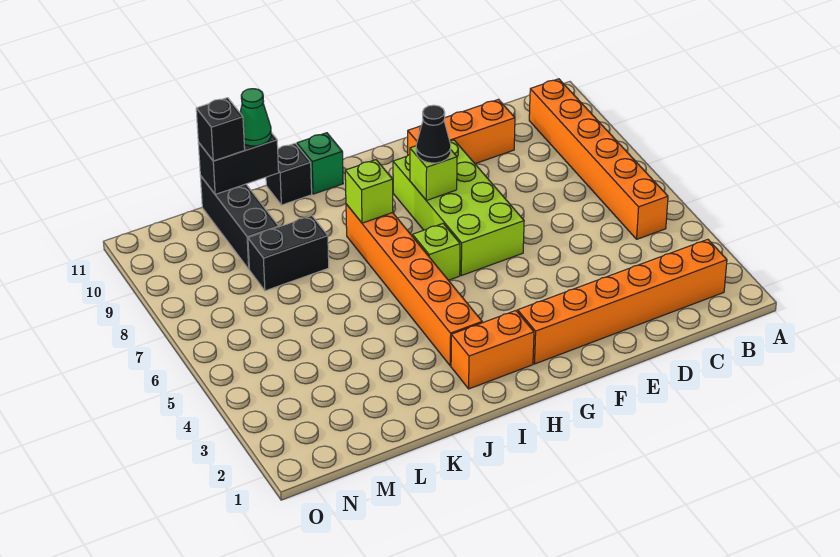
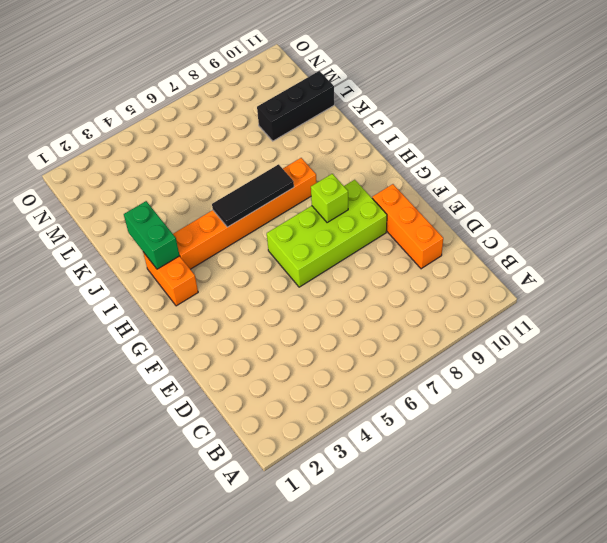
green brick I2:J2 level 2 -> none
black tile I5:I7 level 2 -> none
none -> orange brick B2:G2 level 1
none -> orange brick B5:B10 level 1
none -> lime brick H6 level 1

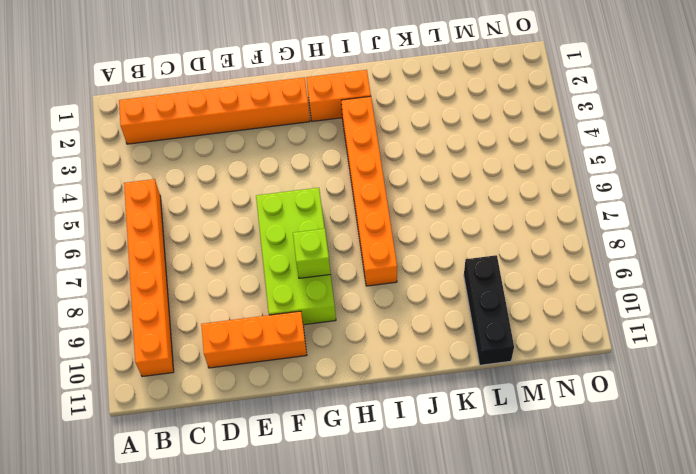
none -> lime brick H6 level 1
none -> green brick I11 level 1
none -> black brick J11 level 1

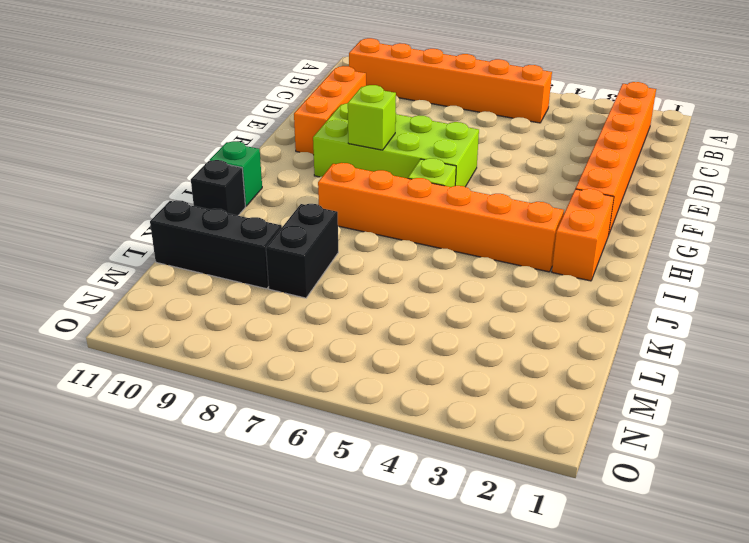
none -> lime brick I8 level 2
none -> black brick K11:L11 level 2
none -> black cone G8 level 3

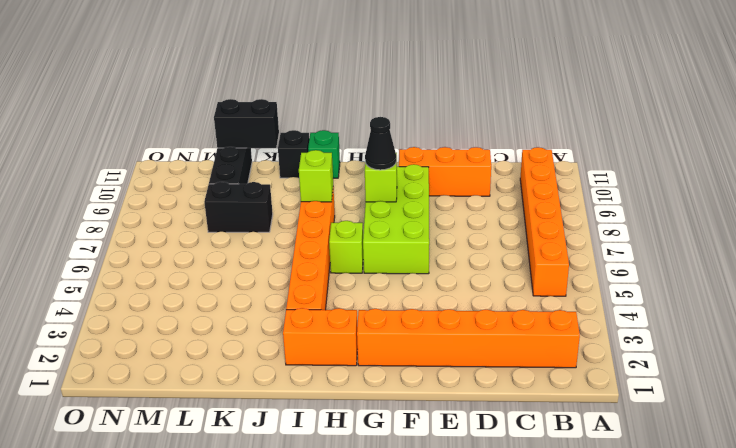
none -> green cone K11 level 3
none -> black brick L11 level 3

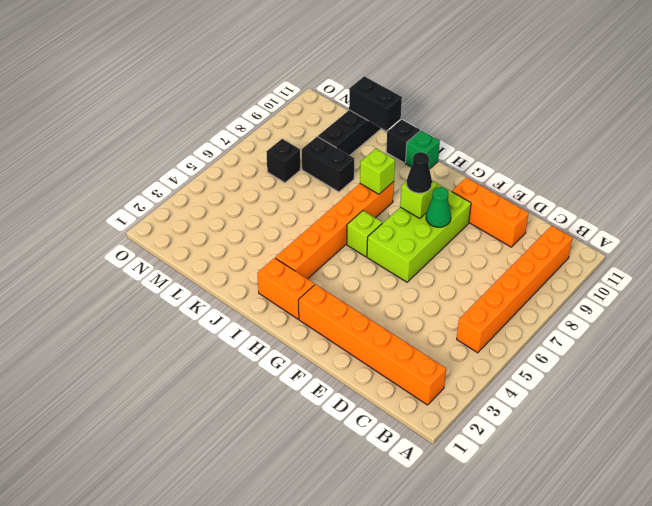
green cone F8 level 2 -> green cone K11 level 3
black brick M7 level 1 -> black brick L11 level 3

